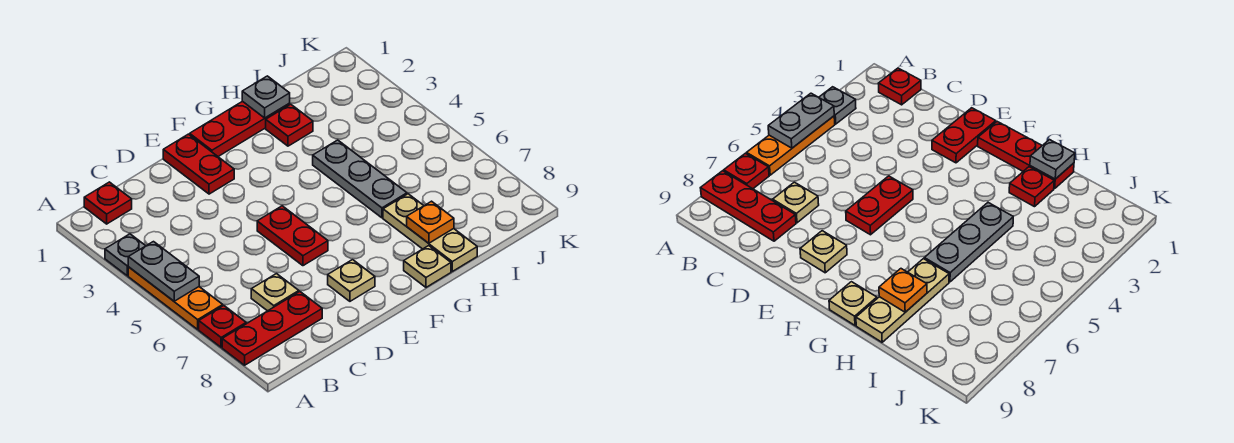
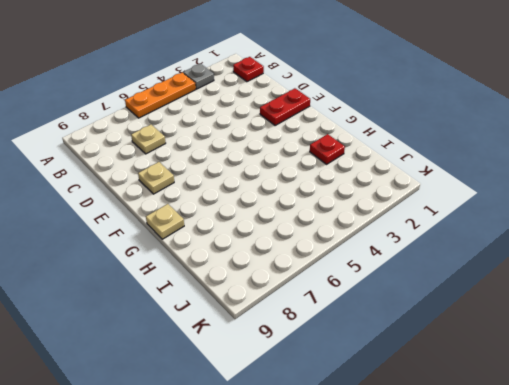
none -> red plate A7 level 1
none -> red plate A8:C8 level 1
none -> red plate E5:E6 level 1

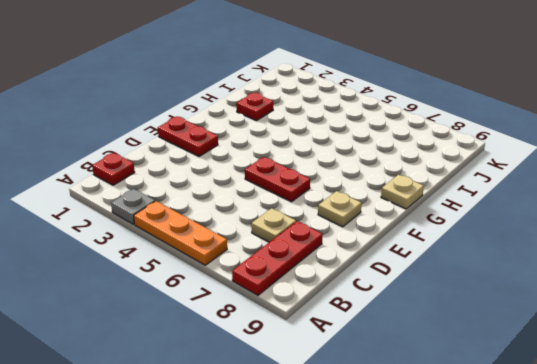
none -> red plate A7 level 1
none -> red plate F1:H1 level 1
none -> grey plate H4:H6 level 1

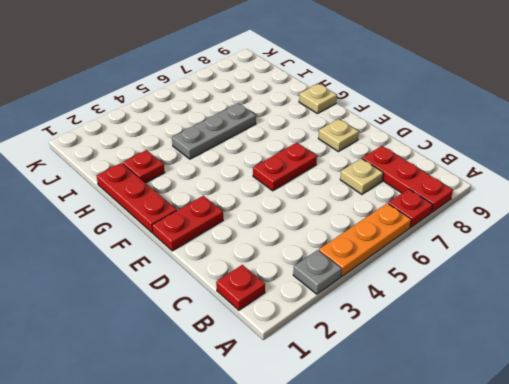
none -> tan plate H7:H9 level 1
none -> grey plate A4:A5 level 2
none -> grey plate H1 level 2

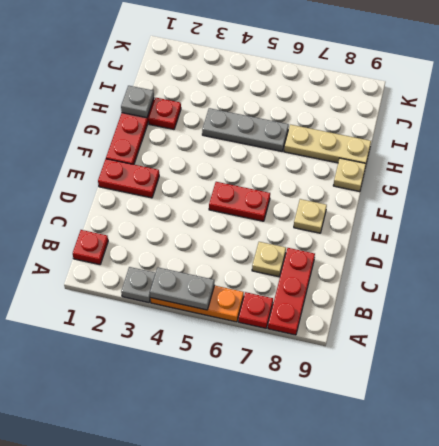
none -> orange plate H8 level 2

